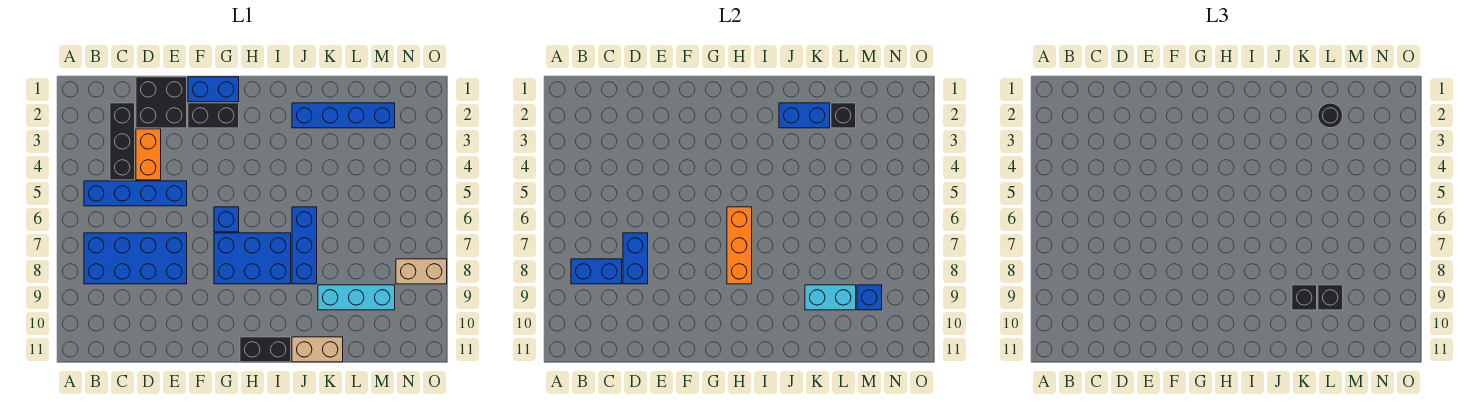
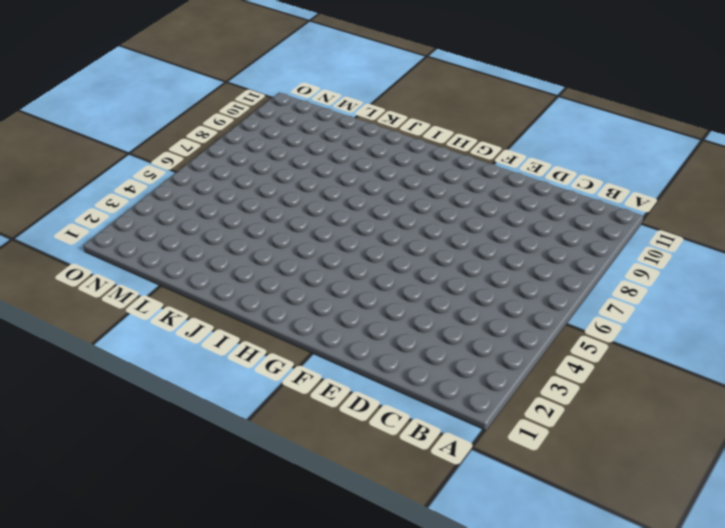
none -> blue brick B5:E5 level 1
none -> blue brick B7:E8 level 1
none -> black brick C2:C4 level 1

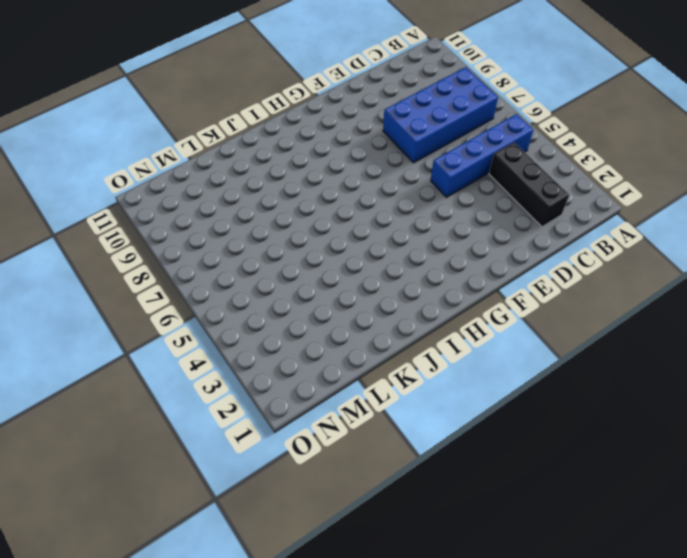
none -> black brick D1:E2 level 1
none -> orange brick D3:D4 level 1
none -> blue brick F1:G1 level 1

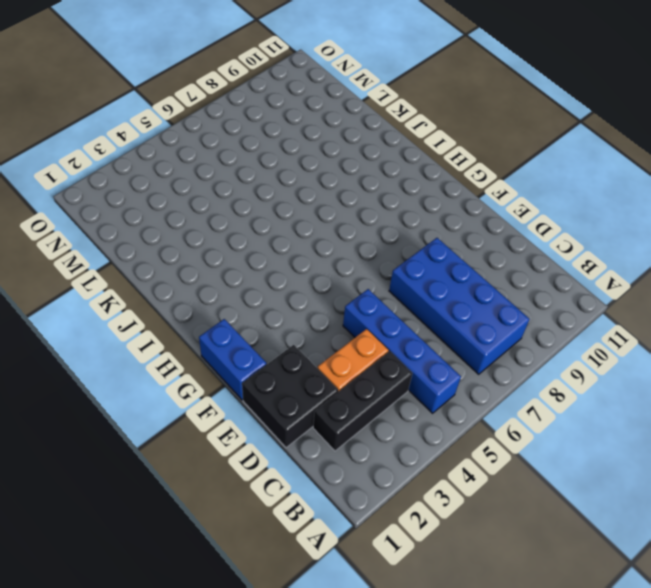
none -> black brick F2:G2 level 1
none -> blue brick G6 level 1
none -> blue brick G7:I8 level 1

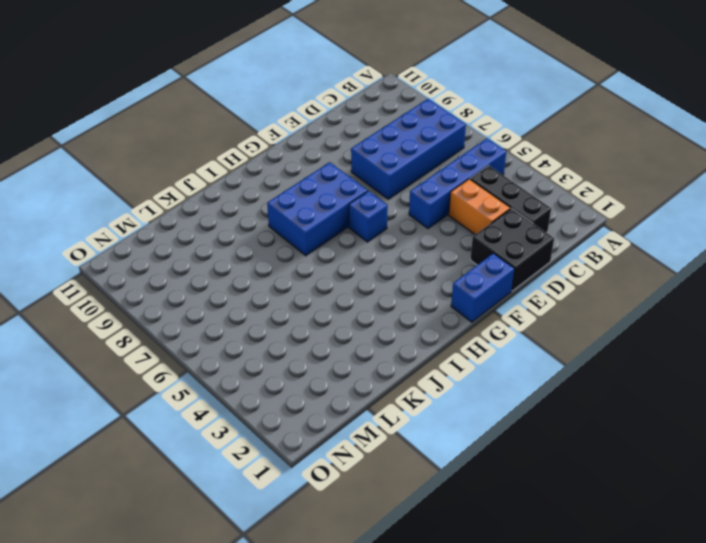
none -> black brick F2:G2 level 1
none -> black brick H11:I11 level 1
none -> blue brick J2:M2 level 1

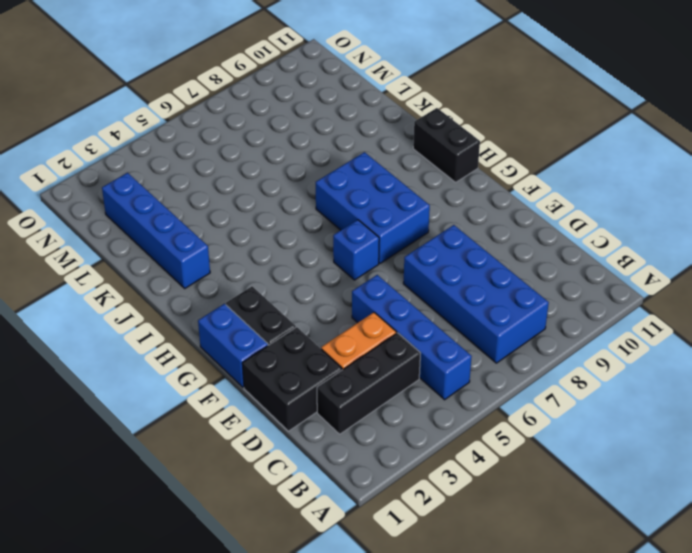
none -> blue brick J6:J8 level 1
none -> tan brick J11:K11 level 1
none -> cyan brick K9:M9 level 1

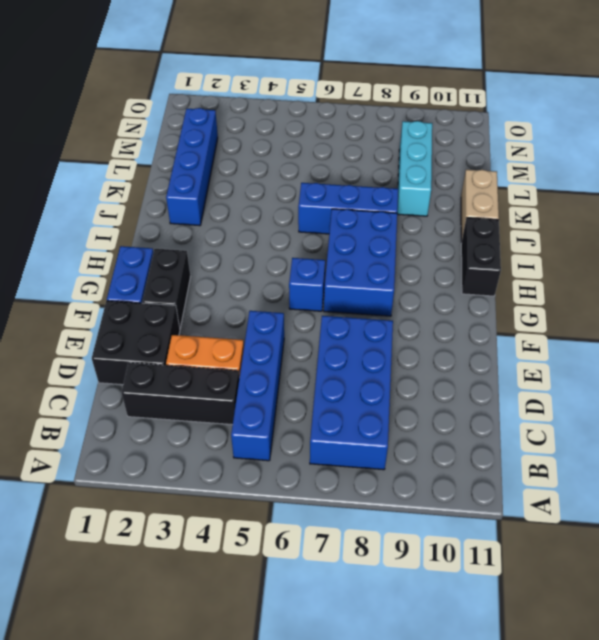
none -> tan brick N8:O8 level 1
none -> blue brick B8:C8 level 2
none -> blue brick D7:D8 level 2

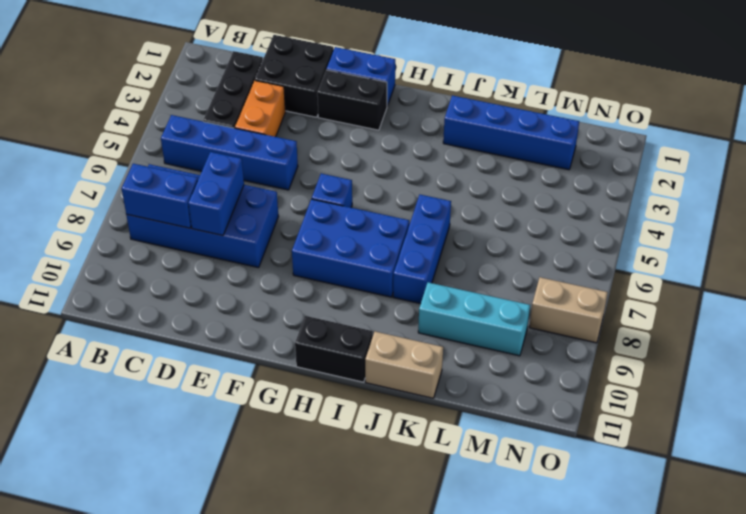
none -> orange brick H6:H8 level 2
none -> blue brick J2:K2 level 2
none -> cyan brick K9:L9 level 2

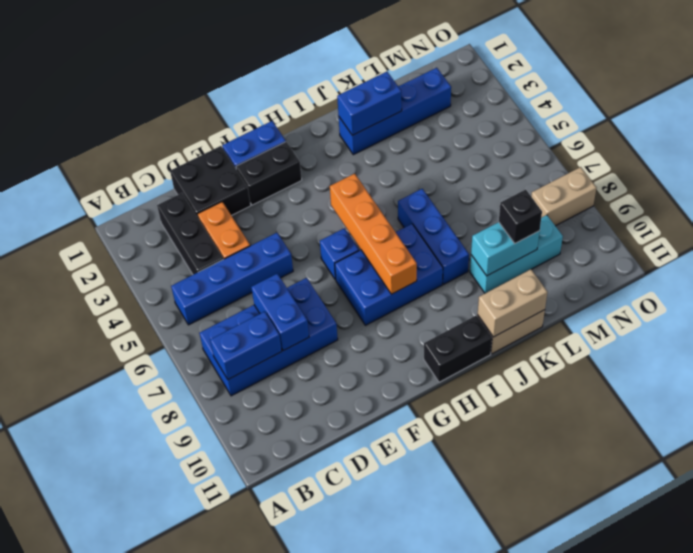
orange brick H5:H8 level 2 -> orange brick H6:H8 level 2
tan brick J11:K11 level 2 -> none
none -> black brick L2 level 2
none -> blue brick M9 level 2
none -> black brick K9 level 3

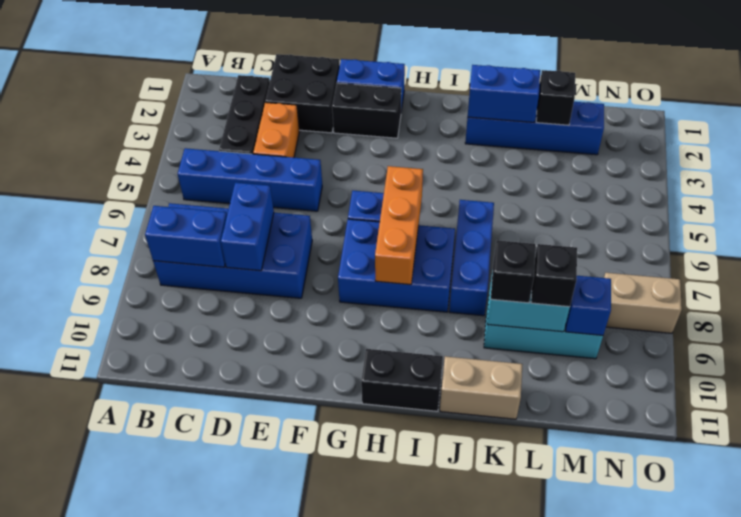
none -> black round brick L2 level 3

